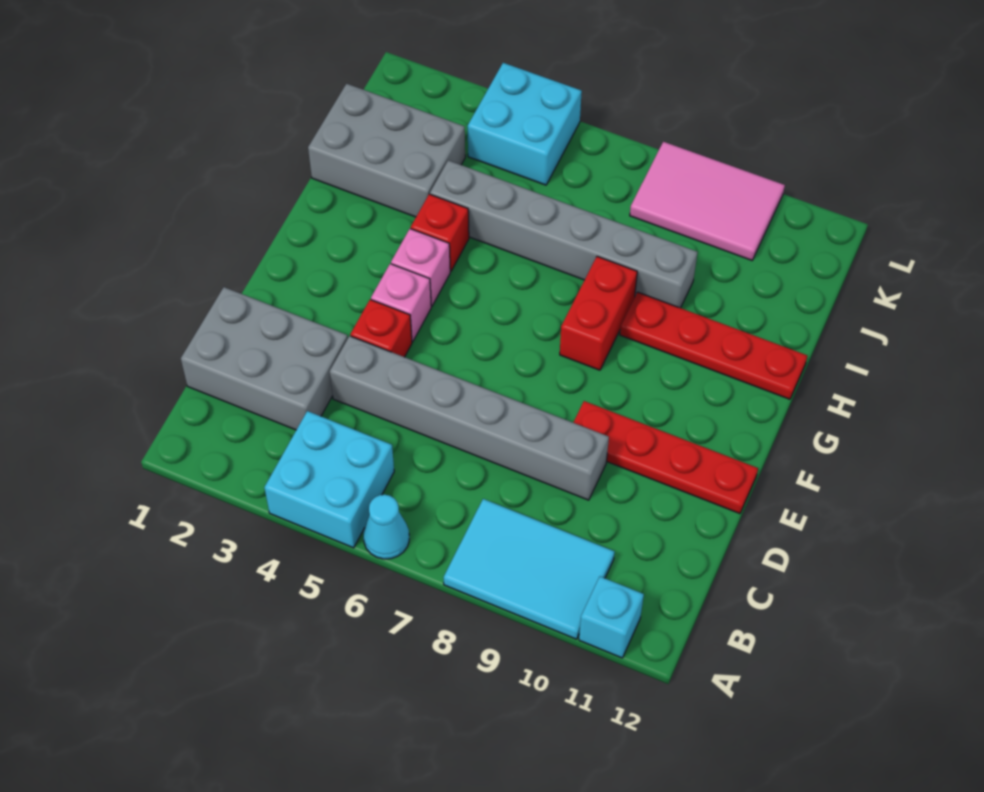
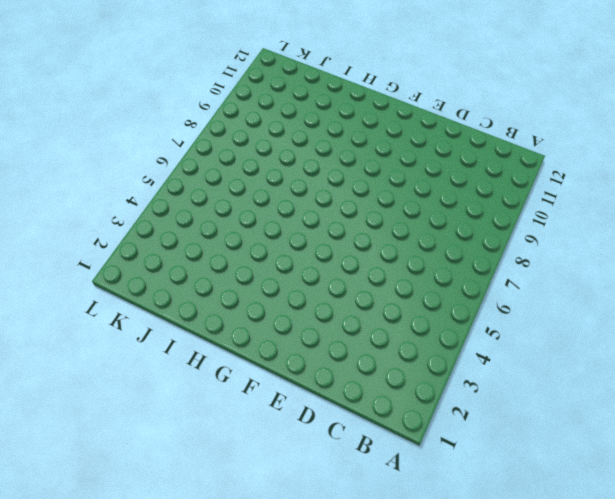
none -> cyan brick A4:B5 level 1
none -> cyan cone A6 level 1
none -> cyan tile A8:B10 level 1

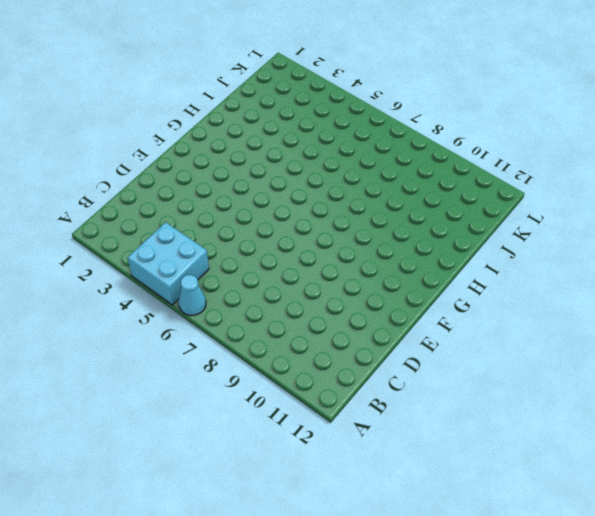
none -> cyan tile A8:B10 level 1
none -> cyan brick A11 level 1
none -> grey brick C1:D3 level 1

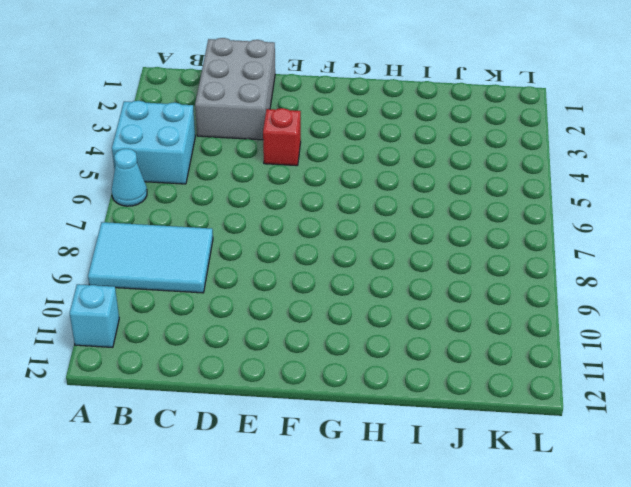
cyan tile A8:C9 level 1 -> cyan tile A8:B10 level 1
none -> grey brick D4:D9 level 1
none -> red plate E9:E12 level 1
none -> pink brick F4 level 1

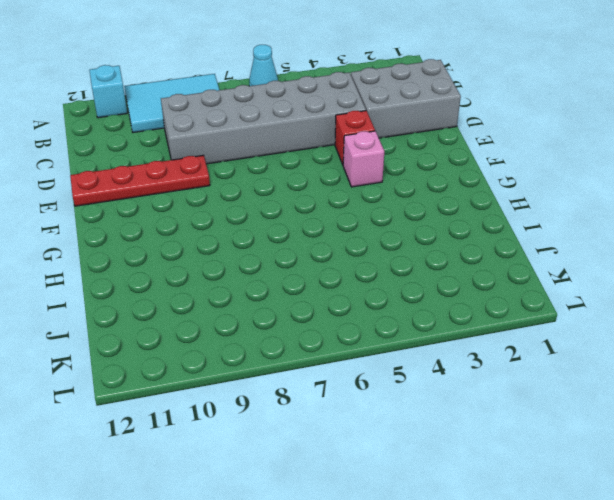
grey brick C4:D9 level 1 -> grey brick D4:D9 level 1
none -> cyan brick A4:B5 level 1
none -> pink brick G4 level 1
none -> red brick G8:H8 level 1

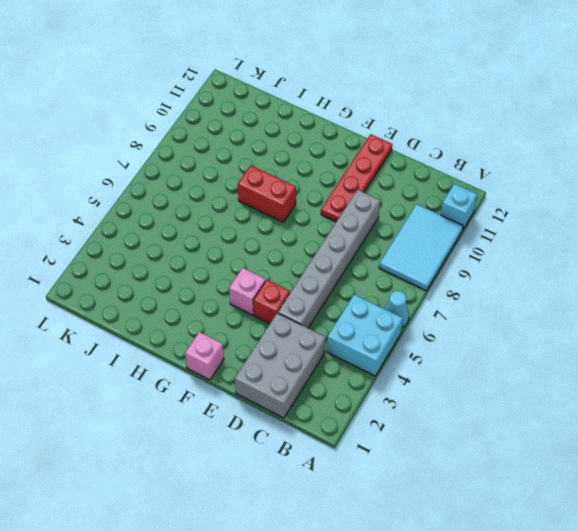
pink brick F1 level 1 -> pink brick G4 level 1
none -> red brick H4 level 1
none -> red plate H9:H12 level 1
none -> grey brick I1:J3 level 1

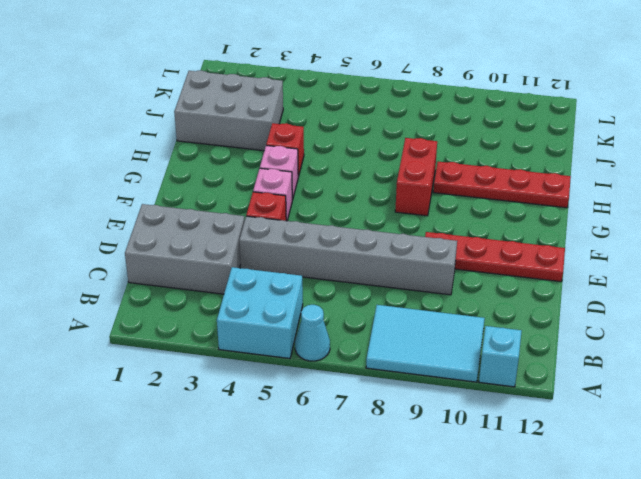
none -> grey brick I4:I9 level 1
none -> cyan brick K4:L5 level 1
none -> pink tile K8:L10 level 1

